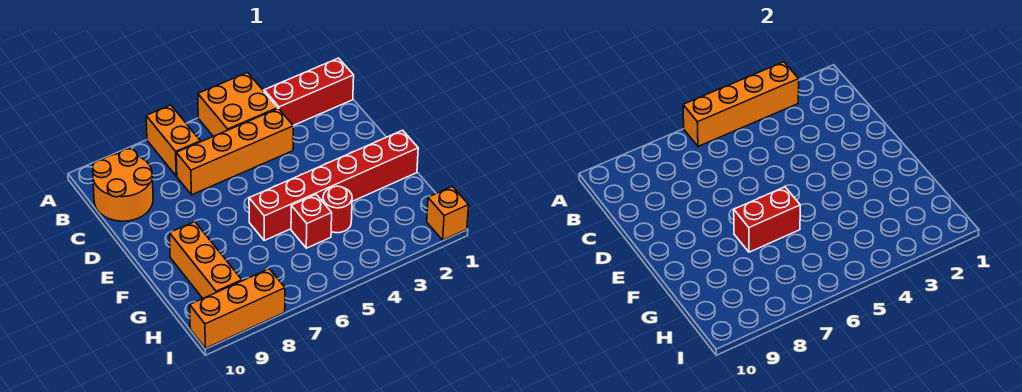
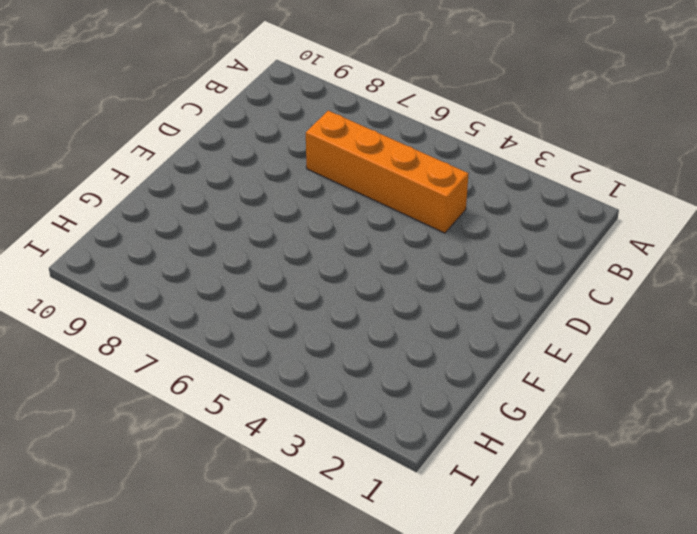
none -> orange brick A4:B5 level 1
none -> orange brick A7:B7 level 1
none -> red brick B1:B3 level 1

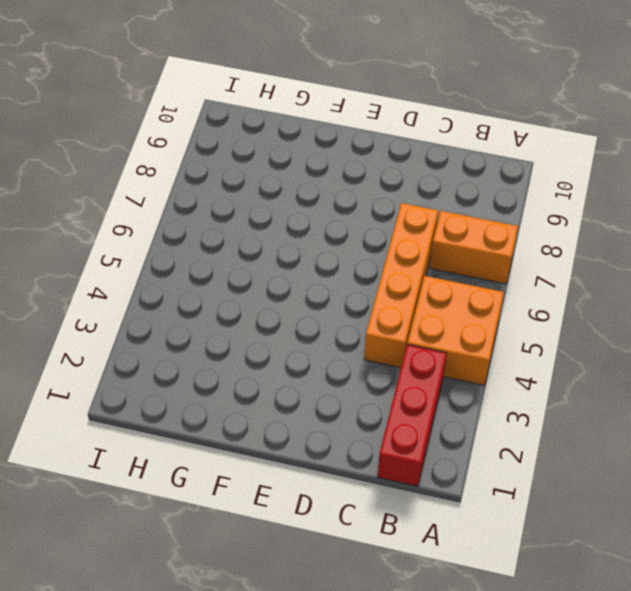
none -> orange round brick B9:C10 level 1
none -> red brick F1:F6 level 1
none -> orange brick F9:H9 level 1

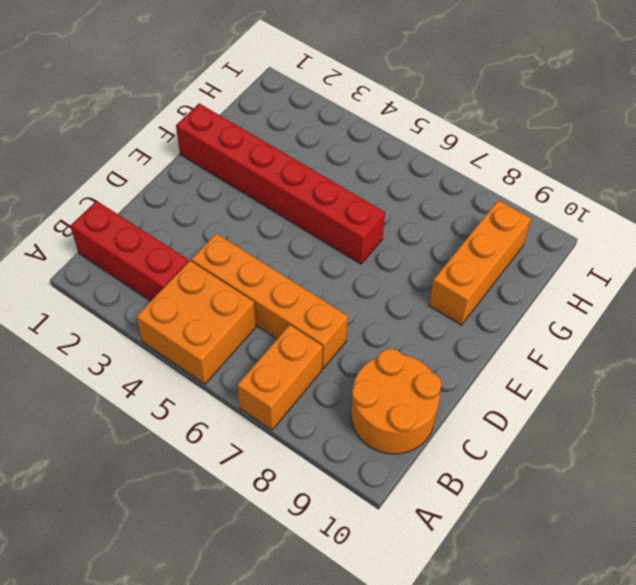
none -> red round brick G4 level 1
none -> red brick G5 level 1
none -> orange brick I1 level 1

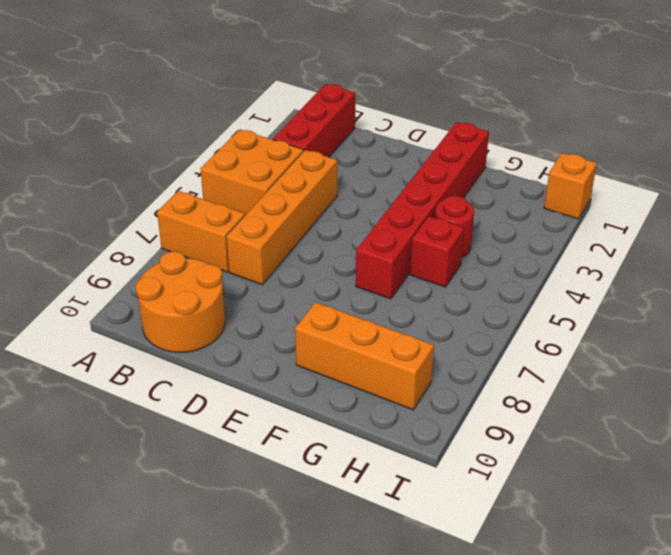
none -> orange brick I8:I10 level 1
none -> orange brick A3:A6 level 2
none -> red brick F6:F7 level 2

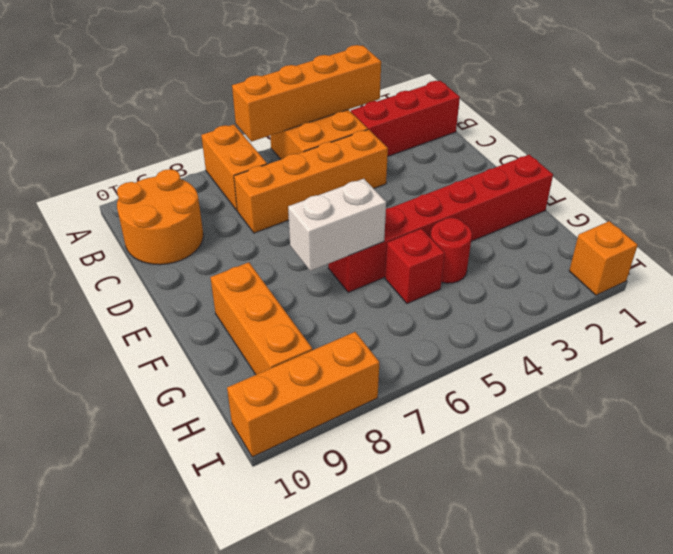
white brick F6:F7 level 2 -> red brick F6:F7 level 2

